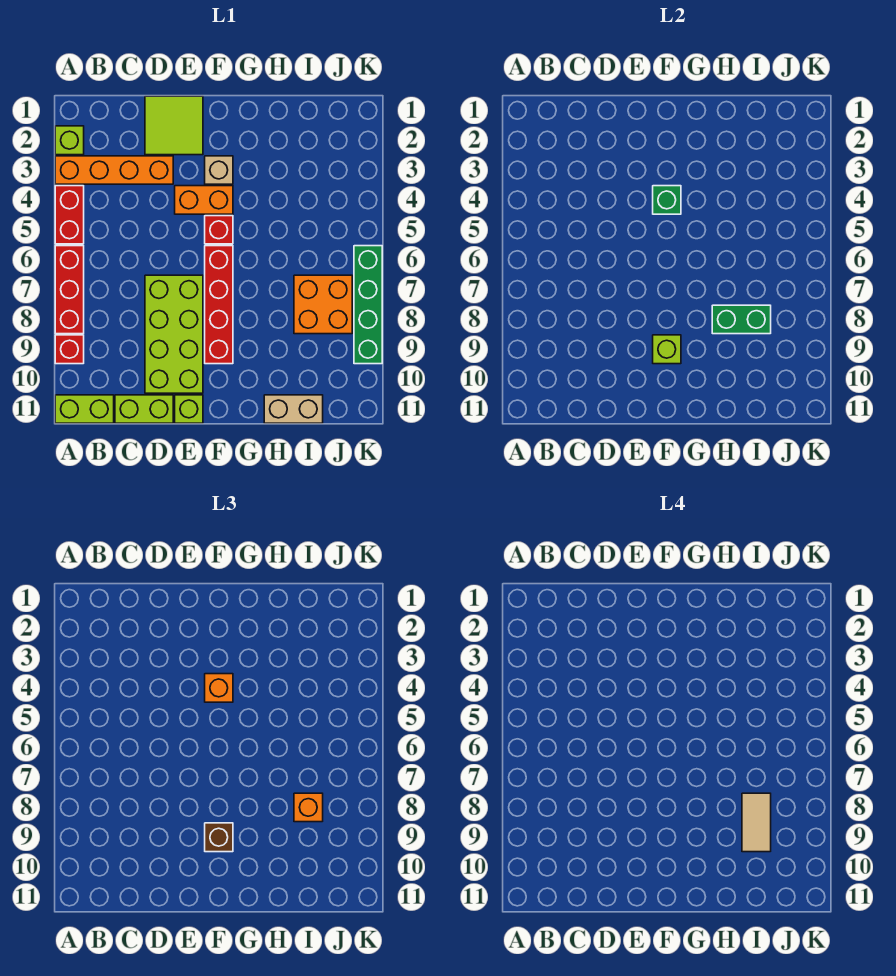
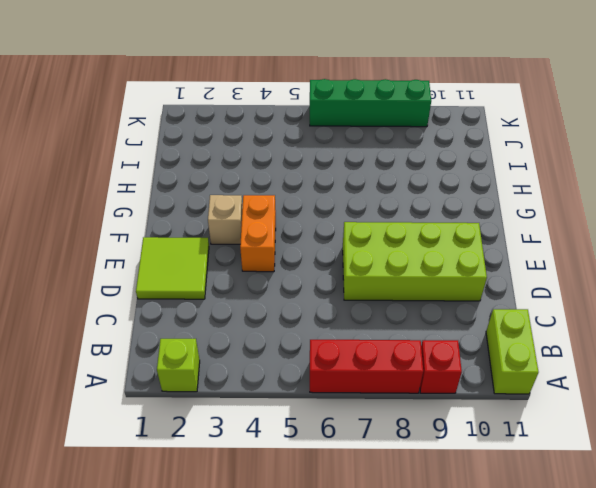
none -> orange brick A3:D3 level 1
none -> red brick A4:A5 level 1
none -> lime brick C11:D11 level 1

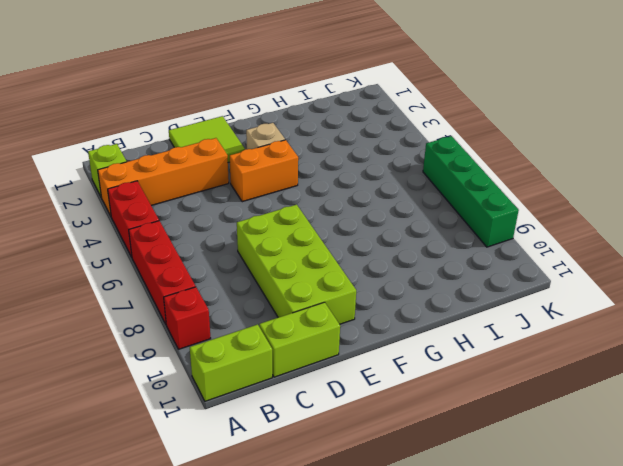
none -> lime brick E11 level 1
none -> red brick F5 level 1
none -> red brick F6:F9 level 1

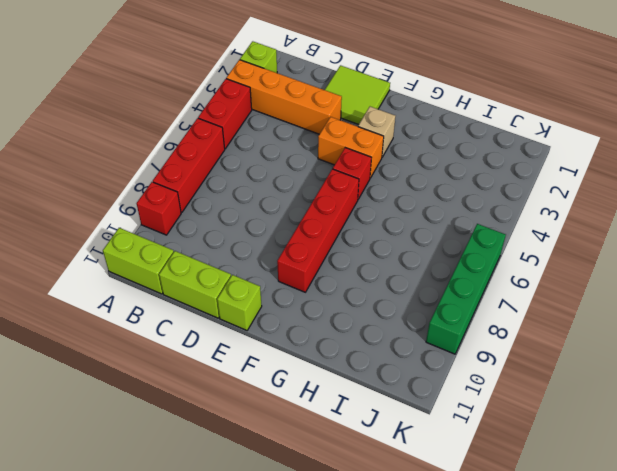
none -> lime brick D7:E10 level 1
none -> tan brick H11:I11 level 1
none -> orange brick I7:J8 level 1

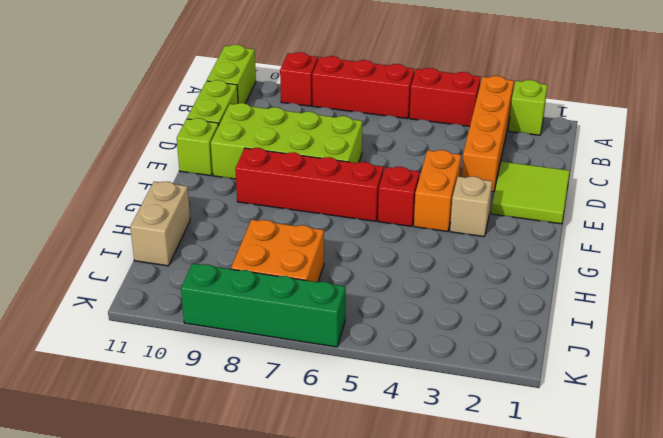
none -> green brick F4 level 2
none -> lime brick F9 level 2
none -> green brick H8:I8 level 2

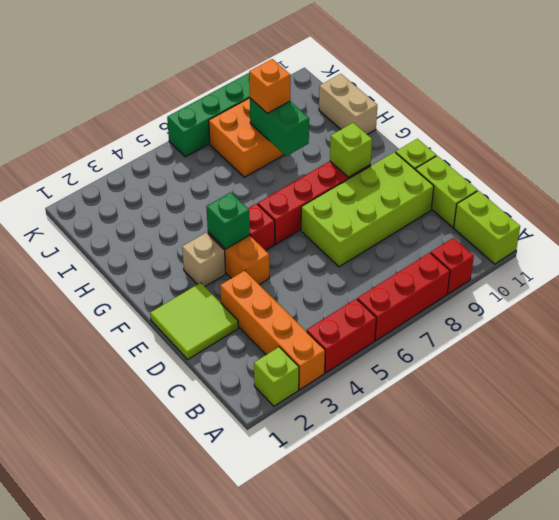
none -> orange brick F4 level 3
none -> brown brick F9 level 3
none -> tan tile I8:I9 level 4

